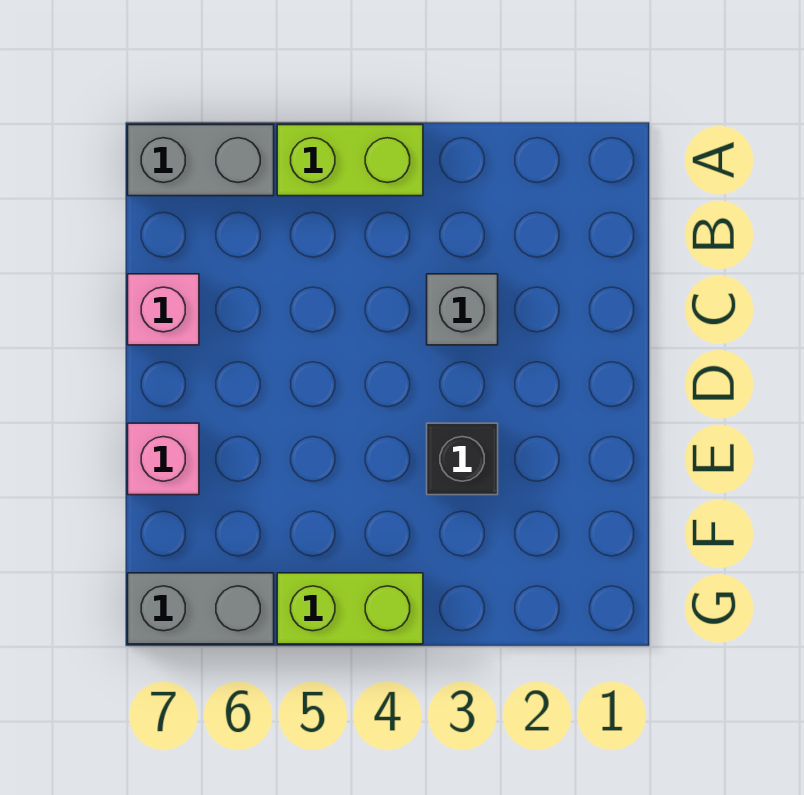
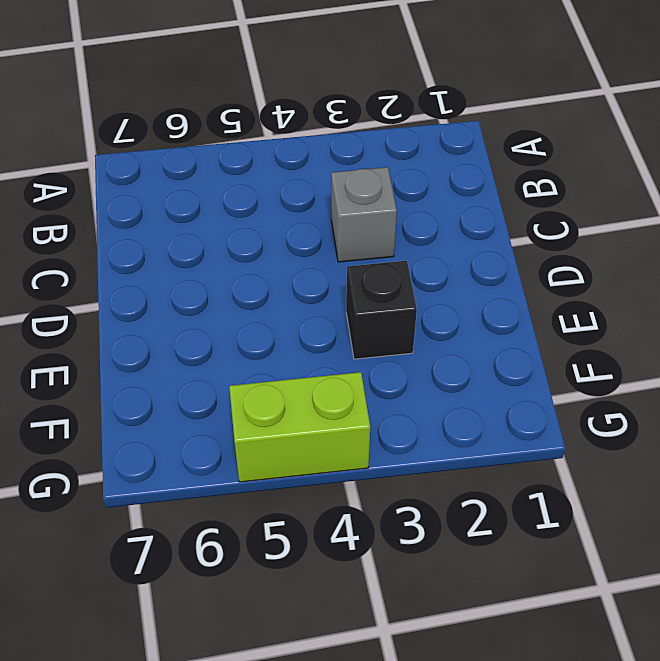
none -> lime brick A4:A5 level 1
none -> grey brick A6:A7 level 1

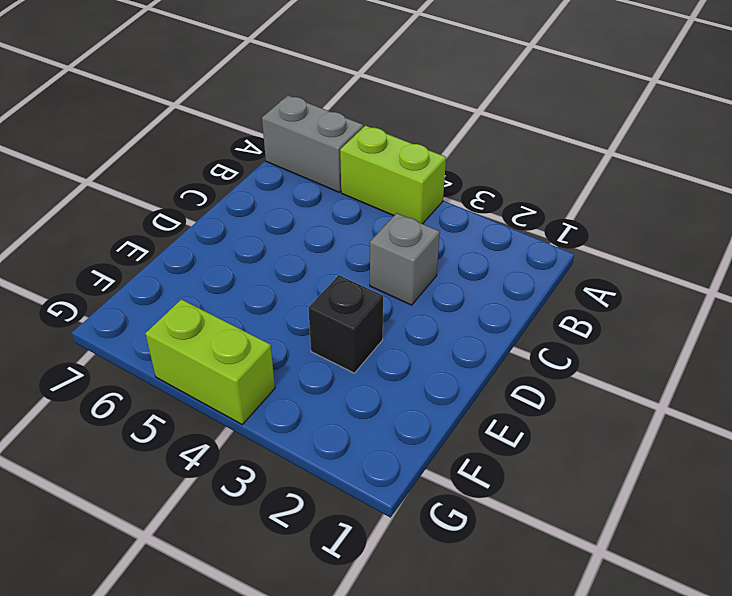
none -> pink brick C7 level 1
none -> pink brick E7 level 1

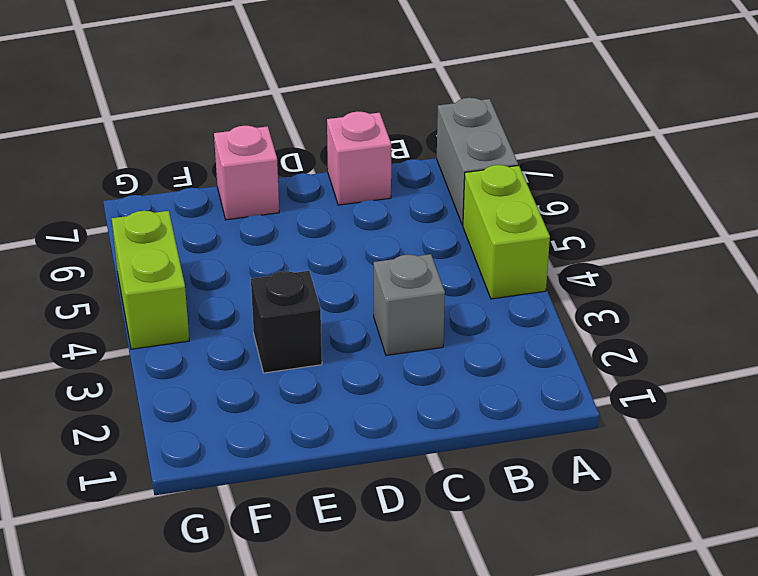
none -> grey brick G6:G7 level 1

